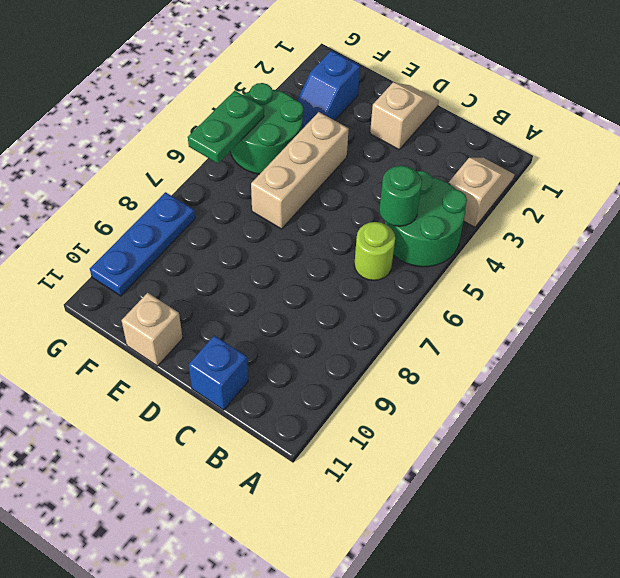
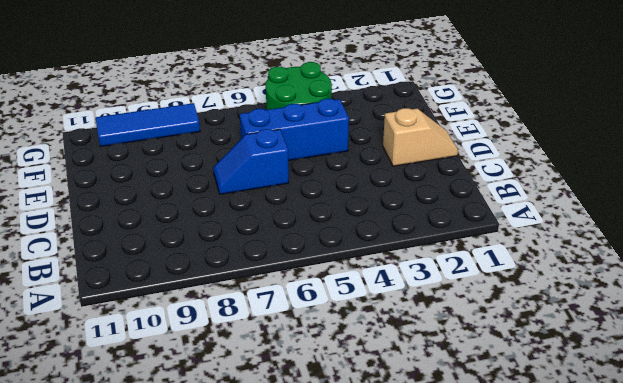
blue slope D6:D7 level 1 top 6 -> blue slope F2:F3 level 1 top 2
blue brick E4:E6 level 1 -> tan brick E4:E6 level 1
blue tile G8:G10 level 1 -> blue plate G8:G10 level 1
none -> tan slope A2:A3 level 1 top 3
none -> green round brick A4:B5 level 1
none -> lime round brick B6 level 1

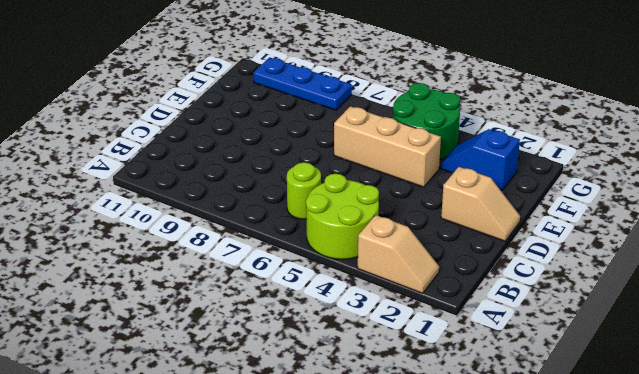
lime round brick A4:B5 level 1 -> green round brick A4:B5 level 1
none -> blue brick C11 level 1
none -> tan brick E11 level 1
none -> green round brick B5 level 2

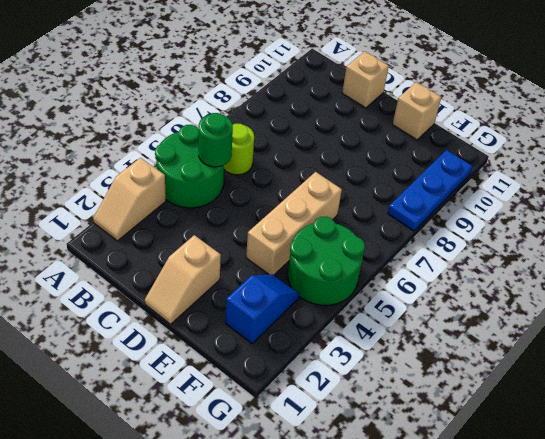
tan brick C11 level 1 -> blue brick C11 level 1
none -> green plate G5:G6 level 2

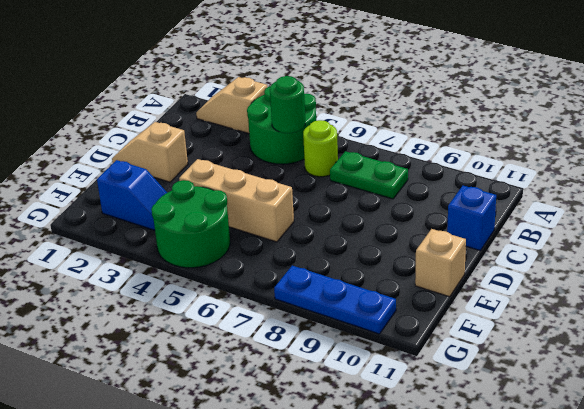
green plate B7:B8 level 1 -> green plate G5:G6 level 2

